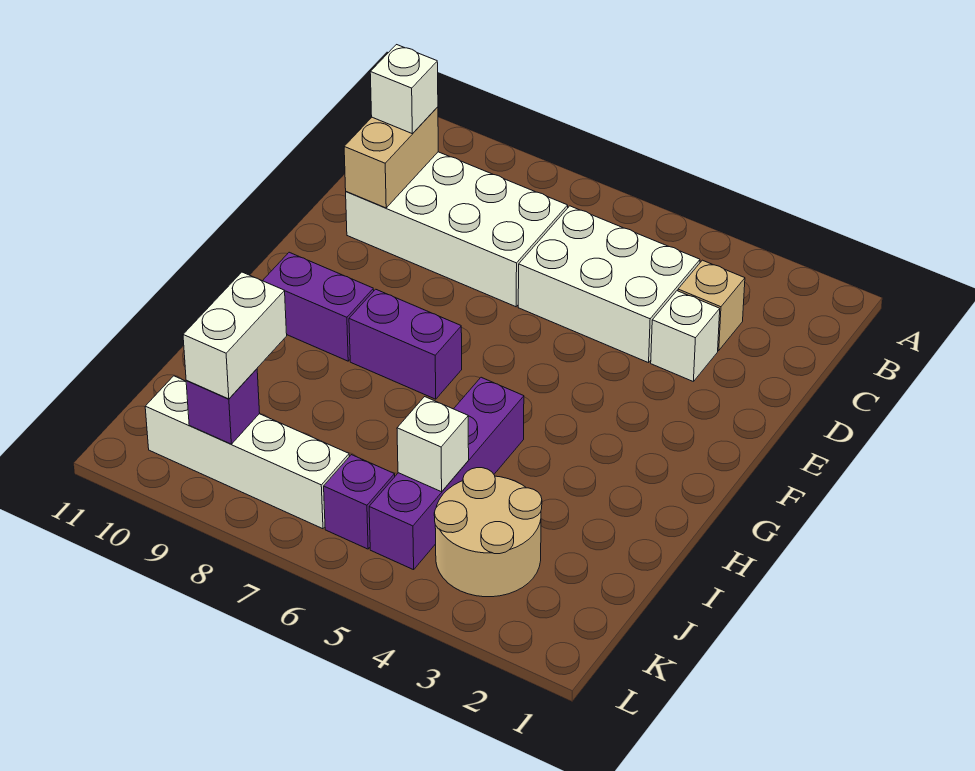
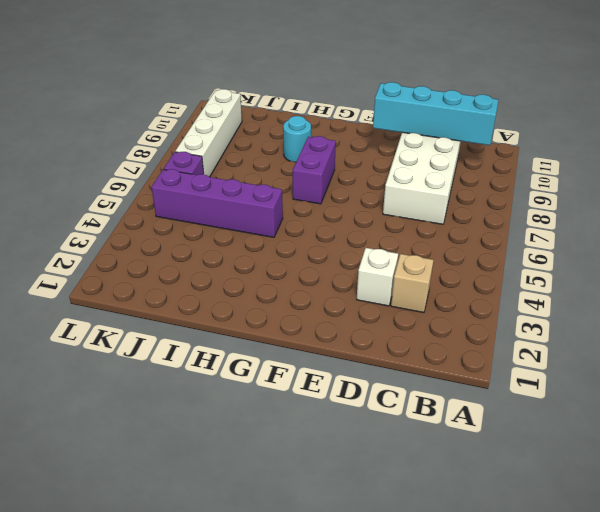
cyan brick B10:E10 level 2 -> tan brick C10:D10 level 2
cyan round brick H9 level 1 -> none
none -> white brick C4:D6 level 1
none -> purple brick G9:G10 level 1
none -> tan round brick J3:K4 level 1

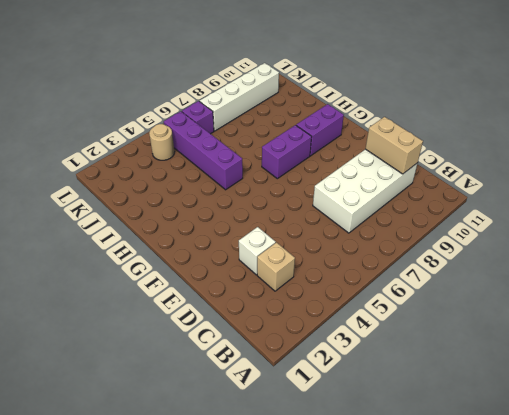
tan round brick K4 level 1 -> tan round brick J3:K4 level 1
none -> white brick C4:D6 level 1
none -> white brick J5 level 2
none -> purple brick K9 level 2

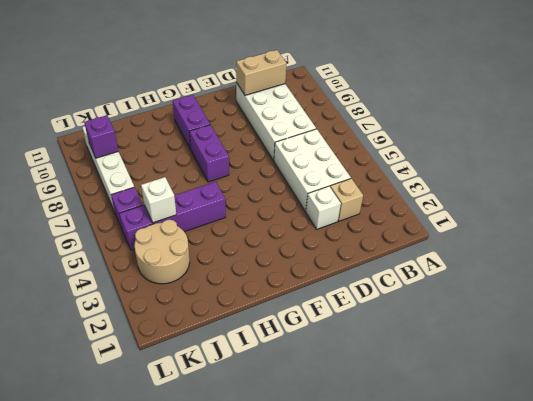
none -> white brick C10 level 3
none -> white brick J9:K9 level 3

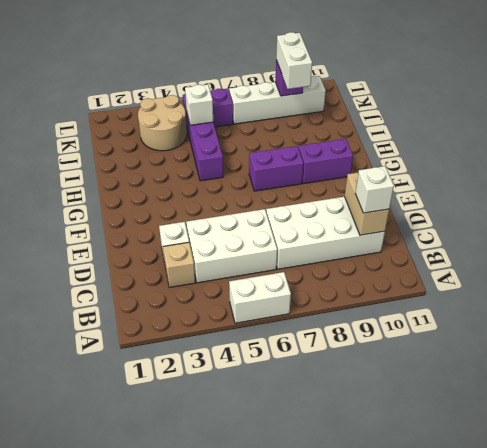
white brick A5:A6 level 1 -> none

